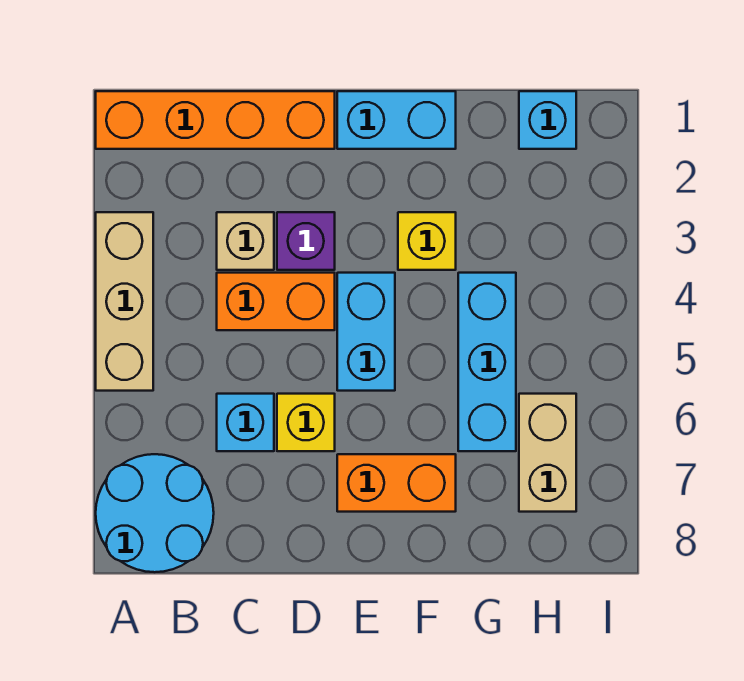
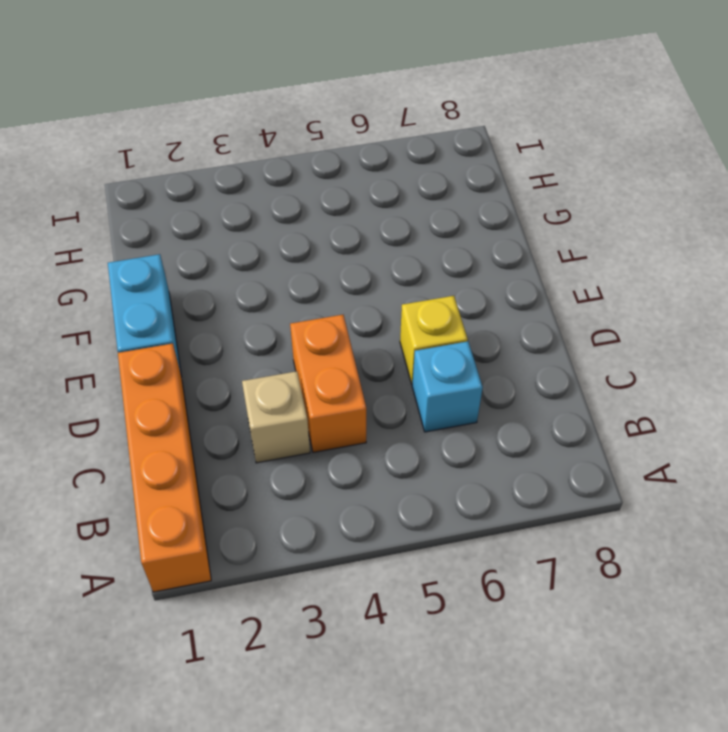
none -> tan brick A3:A5 level 1
none -> cyan round brick A7:B8 level 1
none -> purple brick D3 level 1

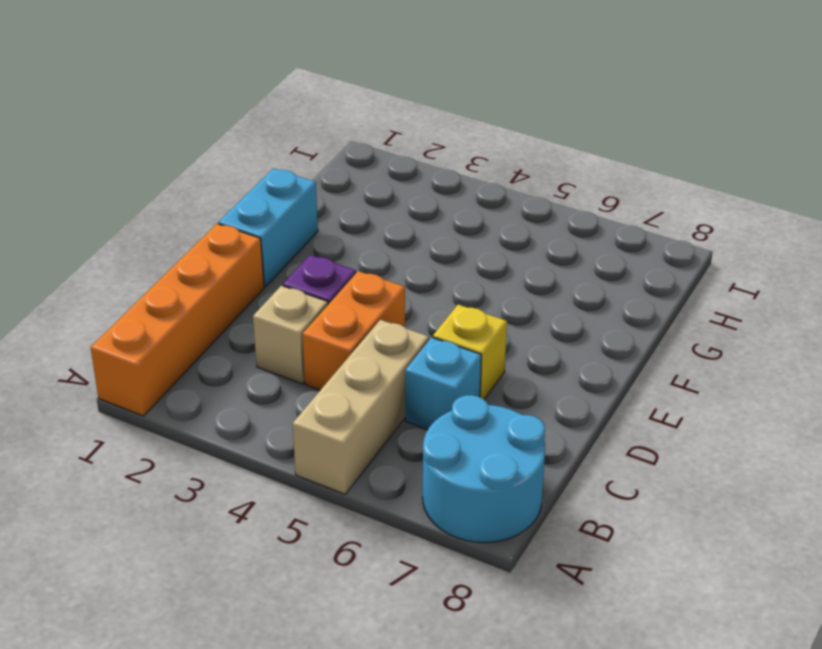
tan brick A5:C5 level 1 -> tan brick A3:A5 level 1
none -> cyan brick E4:E5 level 1
none -> orange brick E7:F7 level 1
none -> yellow brick F3 level 1

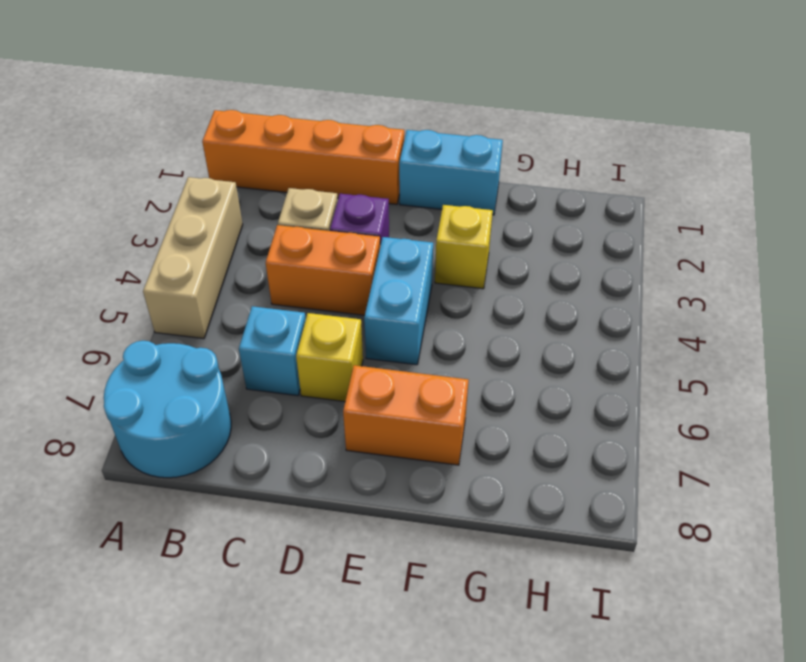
none -> cyan brick G4:G6 level 1
none -> cyan brick H1 level 1
none -> tan brick H6:H7 level 1

